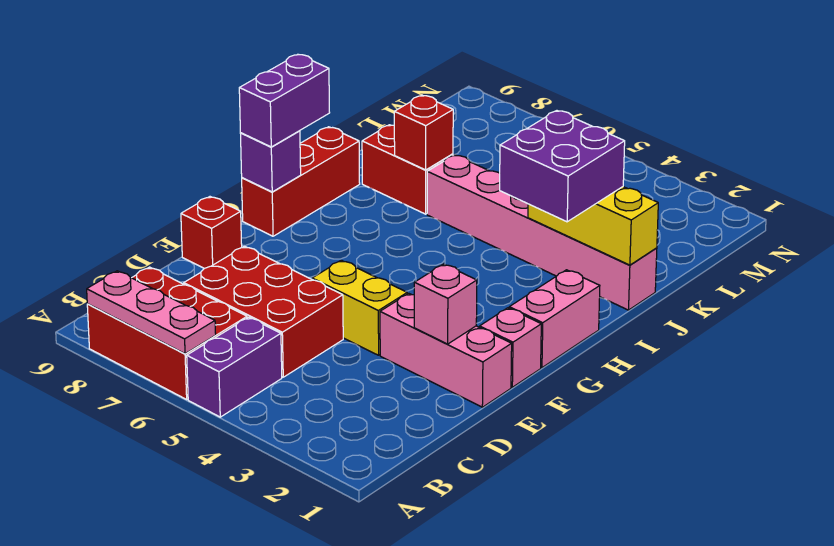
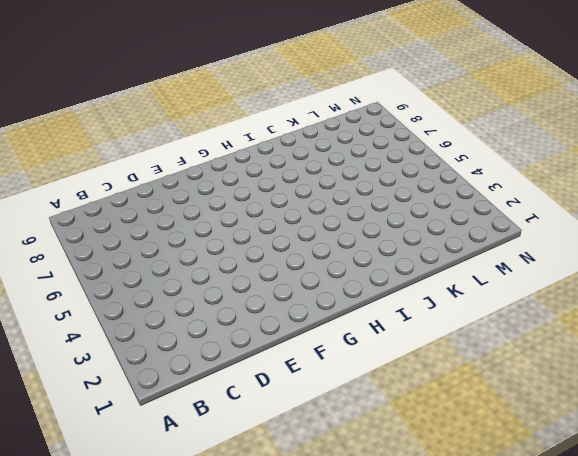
none -> purple brick A5:B5 level 1
none -> red brick A6:B8 level 1
none -> red brick C5:D7 level 1

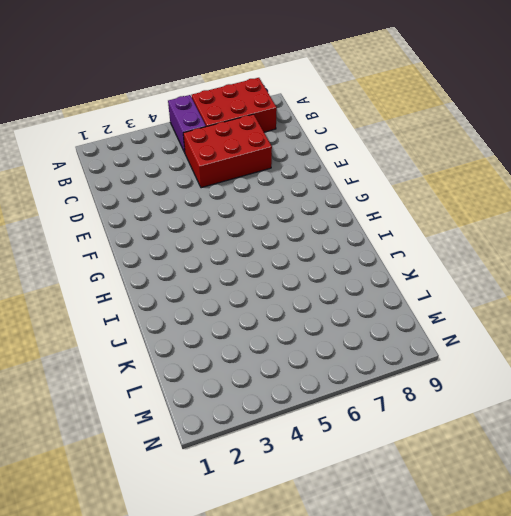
none -> pink brick E1:E3 level 1
none -> yellow brick E4:E5 level 1
none -> red brick E9 level 1

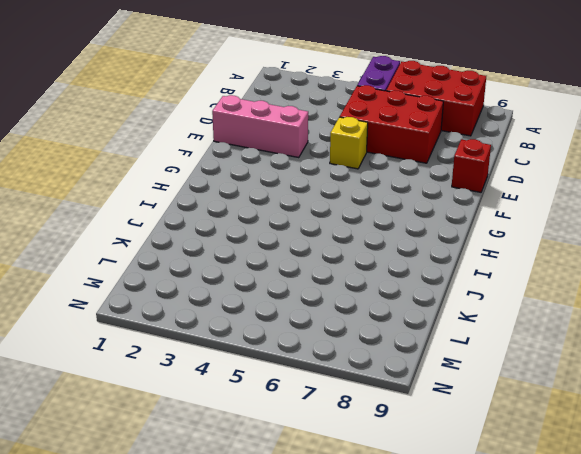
yellow brick E5 level 1 -> yellow brick E4:E5 level 1
none -> pink brick F1 level 1
none -> pink brick G1:H1 level 1
none -> red brick G9:I9 level 1

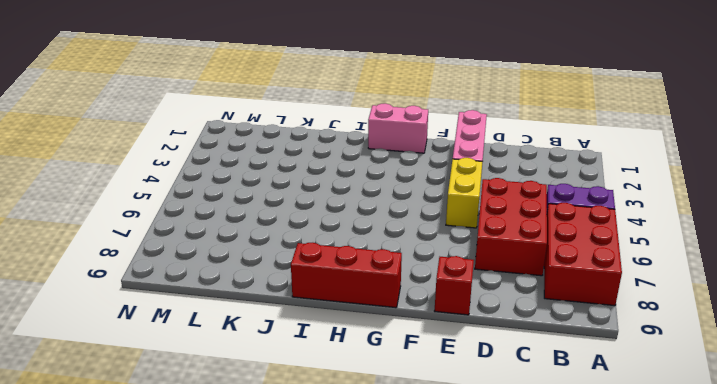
none -> pink brick F1 level 1
none -> pink brick J1:J6 level 1
none -> red brick J7:J8 level 1

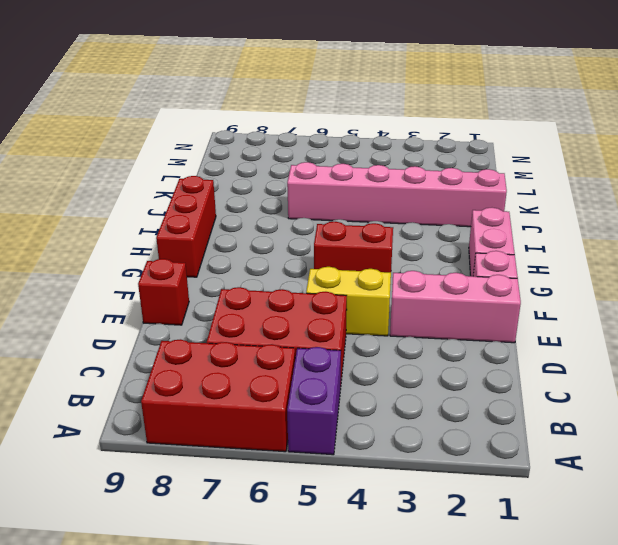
red brick G4:G5 level 1 -> red brick J7:J8 level 1
none -> pink plate A6:A8 level 2
none -> pink brick E2 level 2
none -> purple brick G9 level 2

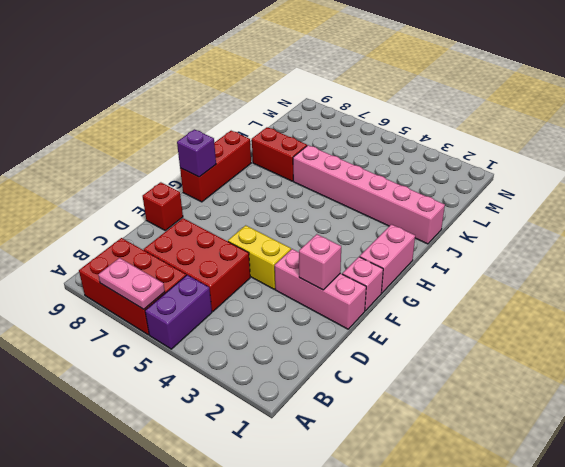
pink plate A6:A7 level 2 -> pink plate A6:A8 level 2
none -> yellow brick J1:J3 level 2
none -> red brick J7 level 2
none -> purple brick G9:H9 level 3

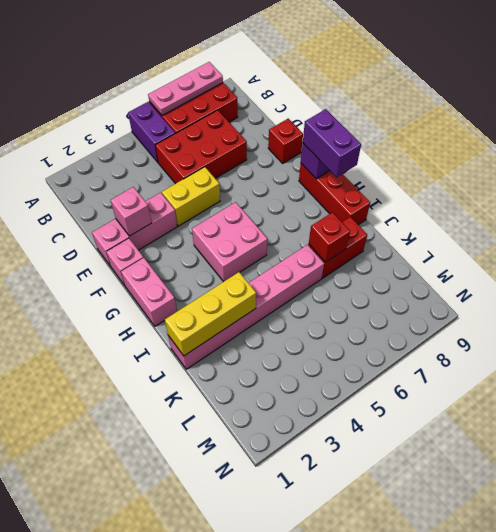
pink brick G4:H5 level 1 -> none
none -> purple brick I2:J3 level 3

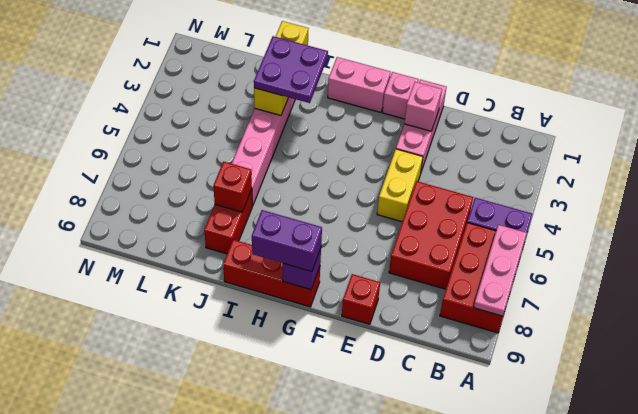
purple plate I2:J3 level 3 -> purple brick I2:J3 level 3

